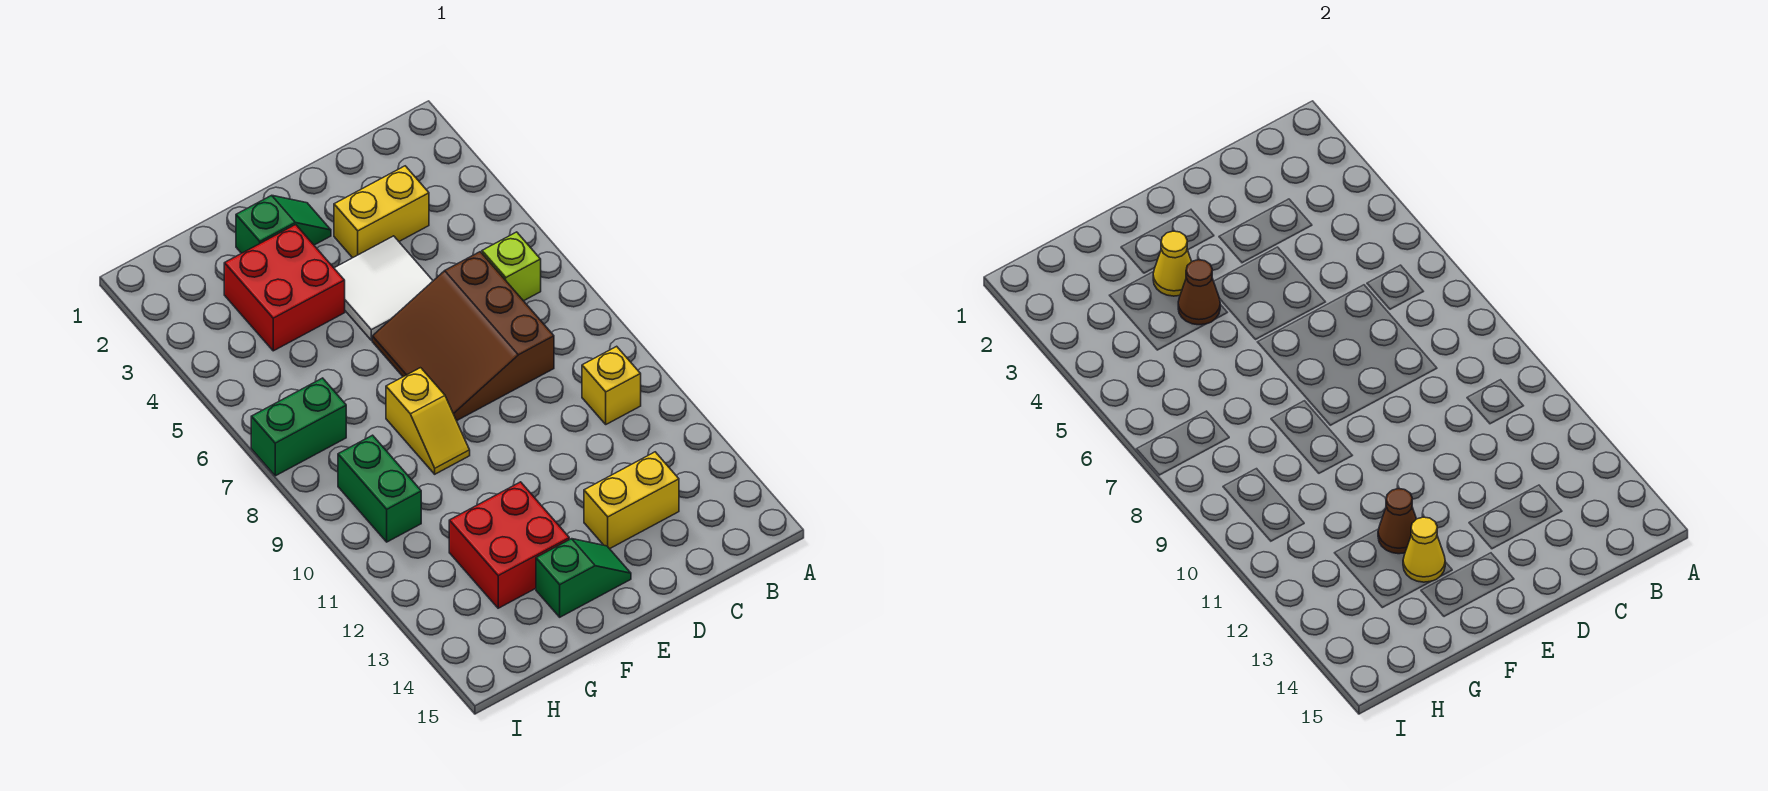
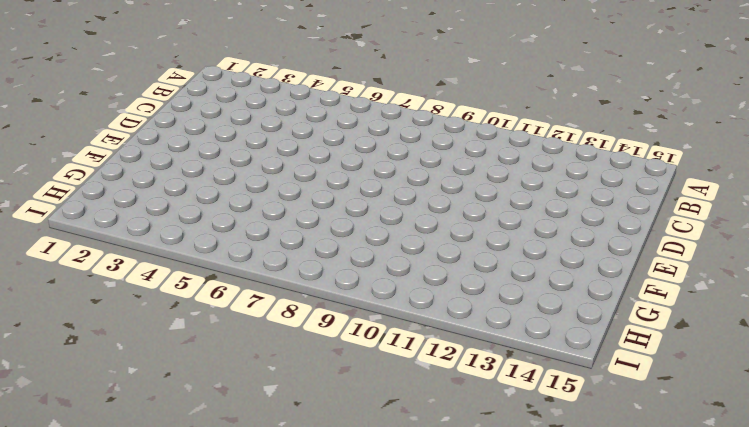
none -> lime brick B6 level 1
none -> yellow brick B10 level 1
none -> yellow brick C3:D3 level 1

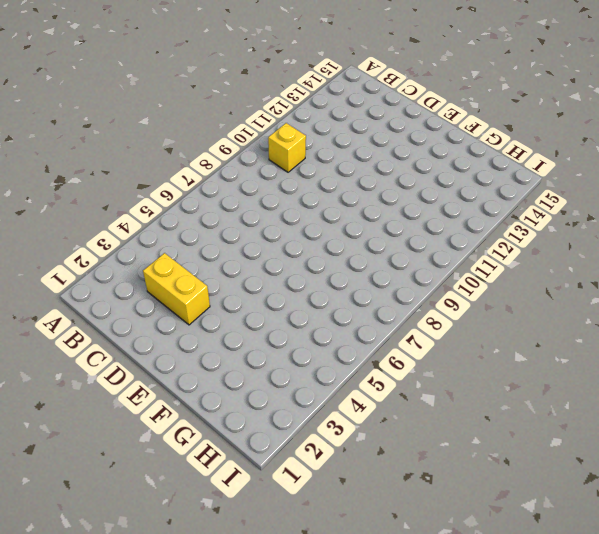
none -> lime brick B6 level 1
none -> brown slope C6:E8 level 1 top C
none -> yellow brick C13:D13 level 1

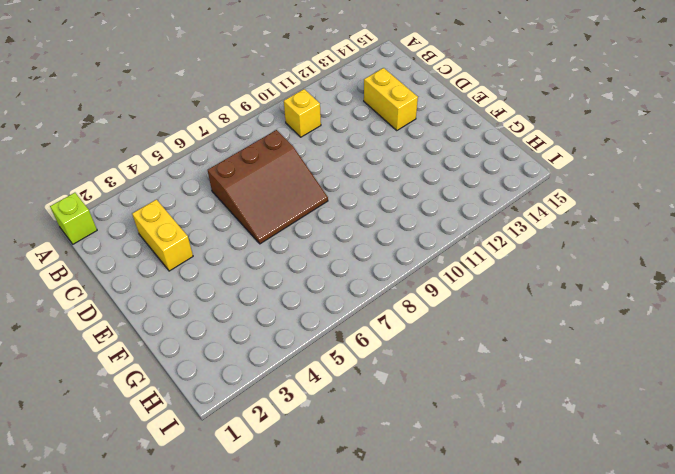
lime brick A1 level 1 -> lime brick B6 level 1
none -> white tile D4:E5 level 1
none -> green slope E2:F2 level 1 top F
none -> green slope E14:F14 level 1 top F

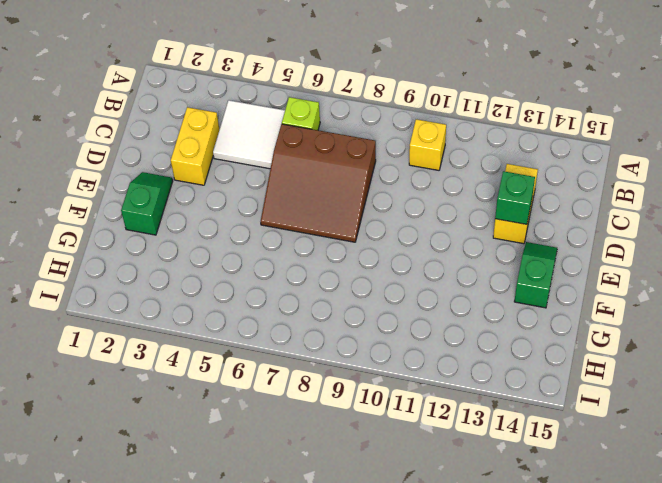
white tile B4:C5 level 1 -> white tile D4:E5 level 1
green brick D13 level 2 -> none
none -> red brick F3:G4 level 1
none -> yellow slope F8:F9 level 1 top 8
none -> red brick F12:G13 level 1

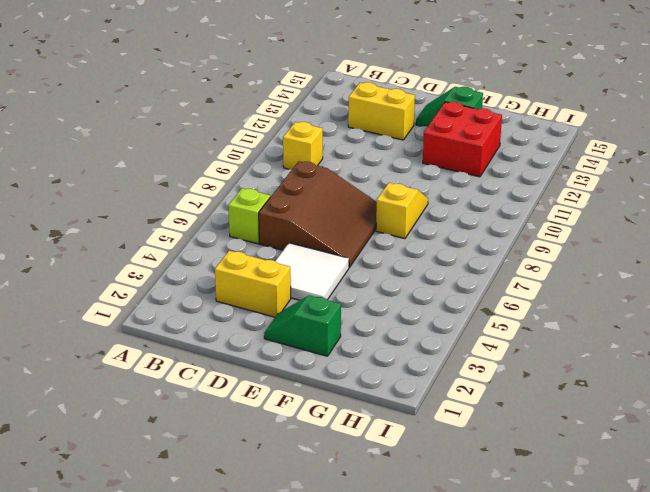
none -> red brick F3:G4 level 1
none -> green brick H7:I7 level 1
none -> green brick H9:H10 level 1

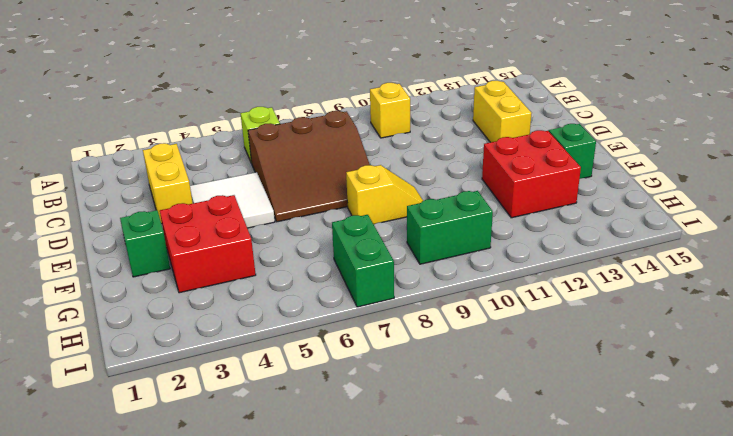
none -> yellow cone F3 level 2
none -> brown cone F4 level 2
none -> brown cone F12 level 2

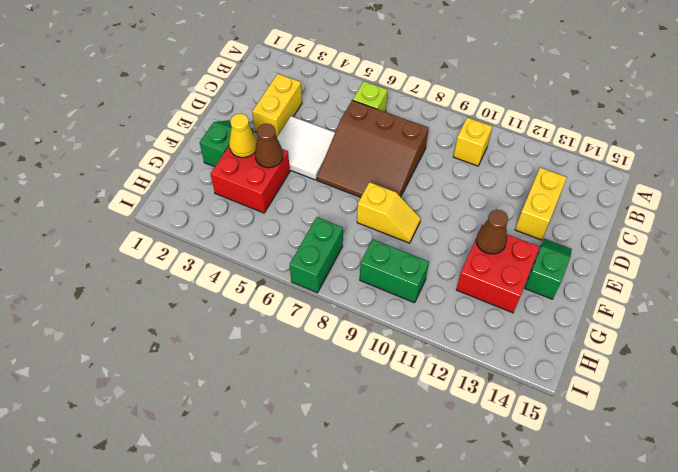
none -> yellow cone F13 level 2

